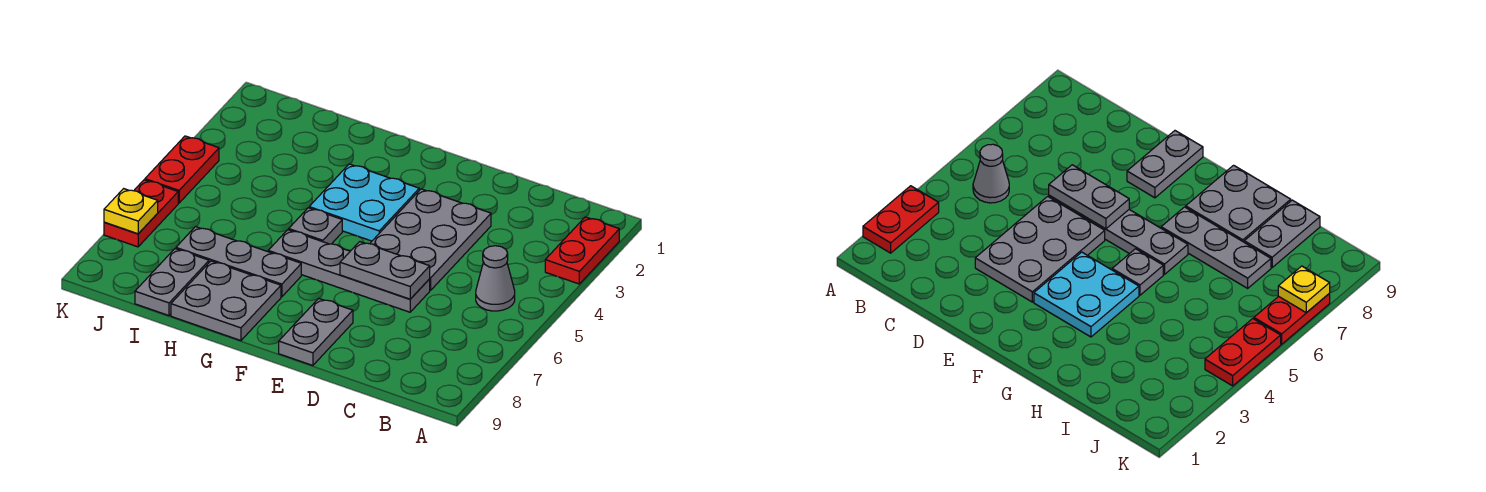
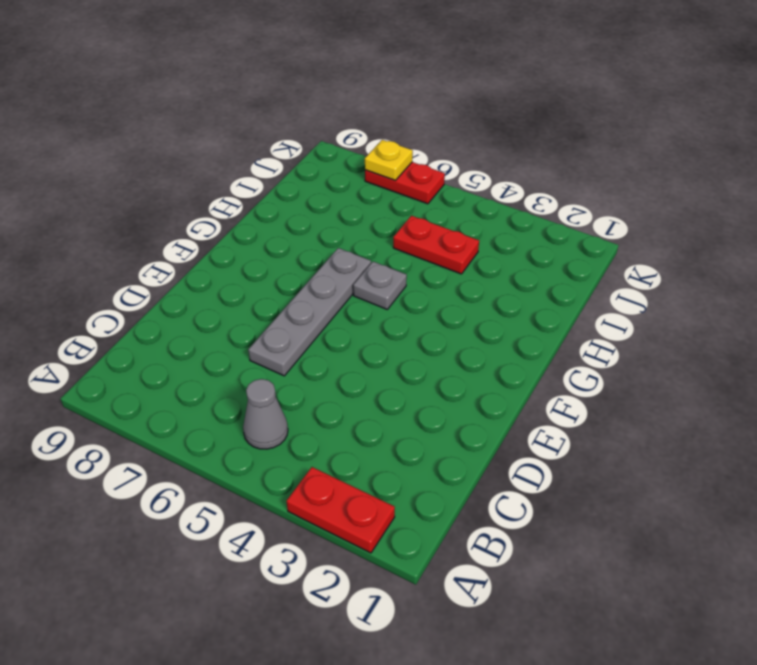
red plate I4:I5 level 1 -> red plate K4:K5 level 1
none -> grey plate D3:E5 level 1
none -> grey plate E8:E9 level 1
none -> cyan plate F3:G4 level 1

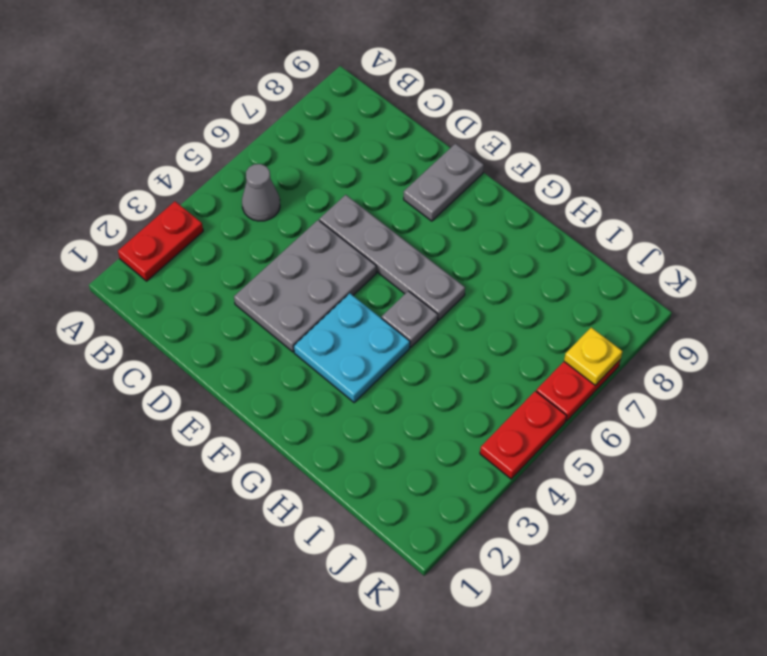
none -> grey plate G7:I7 level 1
none -> grey plate G8:H9 level 1
none -> grey plate I8:I9 level 1

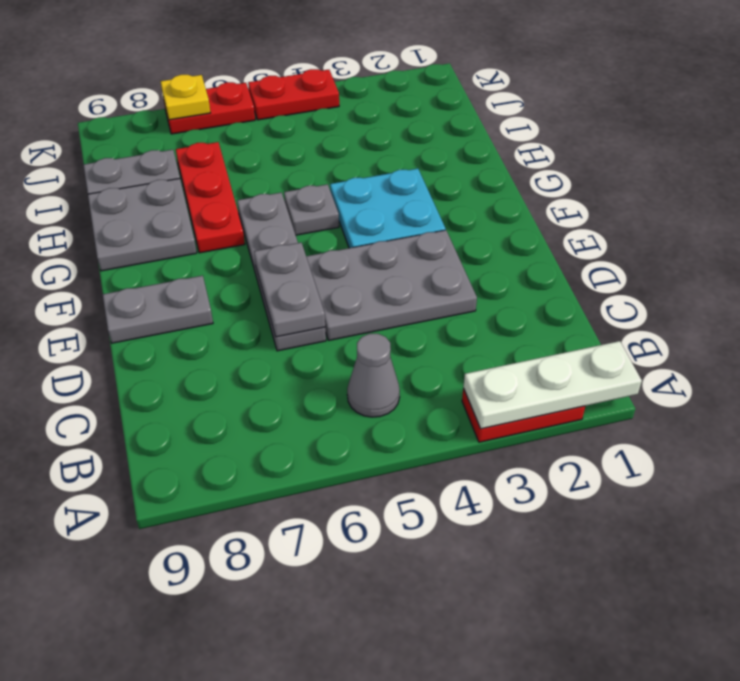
white plate A1:A3 level 2 -> none
red plate G7:I7 level 1 -> grey plate G7:I7 level 1

